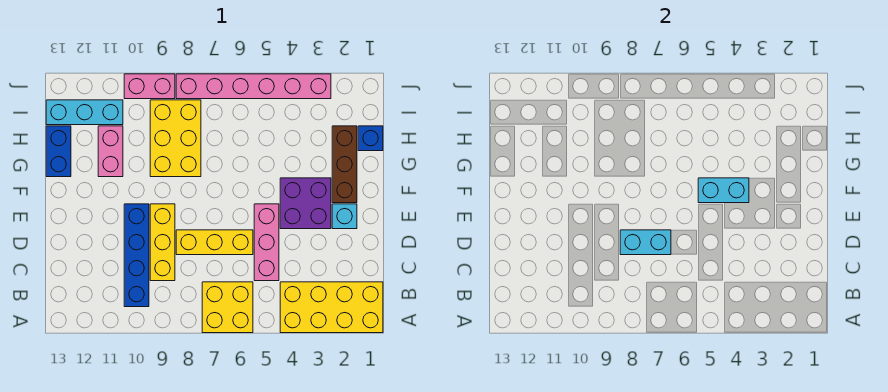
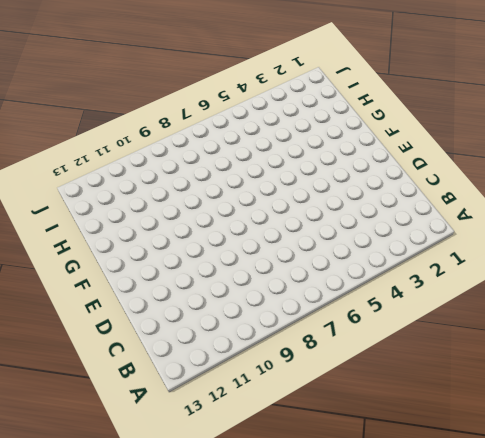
none -> yellow brick A1:B4 level 1
none -> yellow brick A6:B7 level 1
none -> blue brick B10:E10 level 1

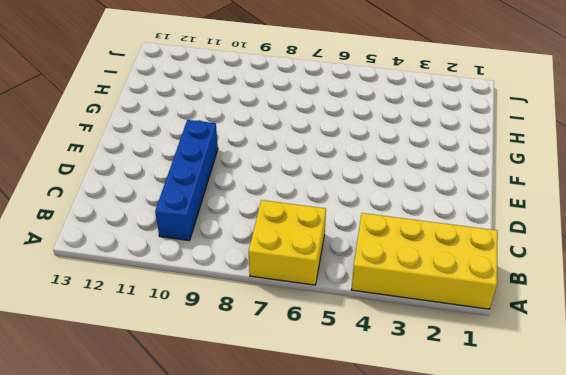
none -> pink brick C5:E5 level 1
none -> yellow brick C9:E9 level 1
none -> yellow brick D6:D8 level 1

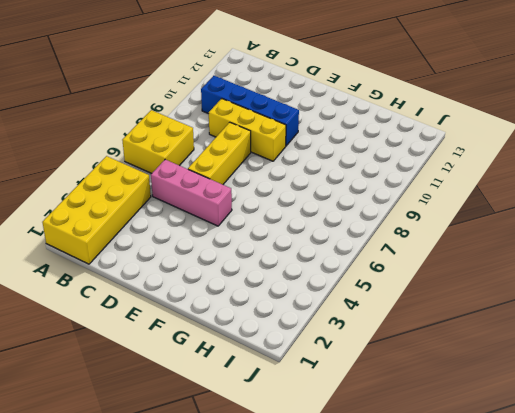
none -> cyan brick E2 level 1
none -> purple brick E3:F4 level 1
none -> brown brick F2:H2 level 1

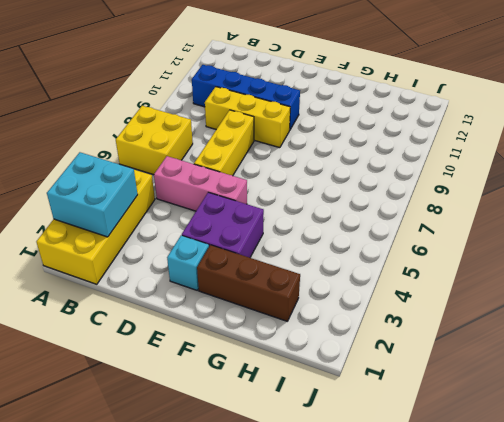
cyan brick A2:B3 level 2 -> none
none -> yellow brick G8:I9 level 1
none -> pink brick G11:H11 level 1
none -> blue brick G13:H13 level 1

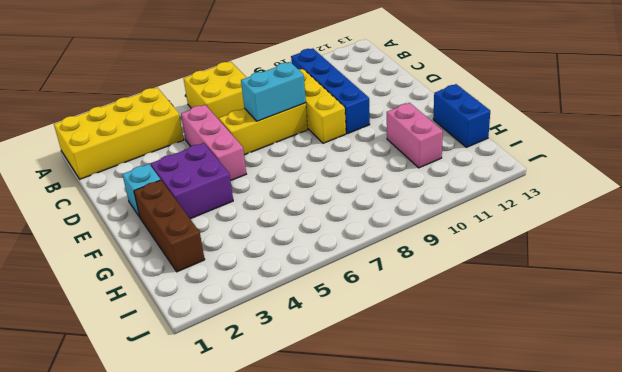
none -> yellow brick G8:I9 level 1
none -> blue brick H1 level 1
none -> cyan brick I11:I13 level 1

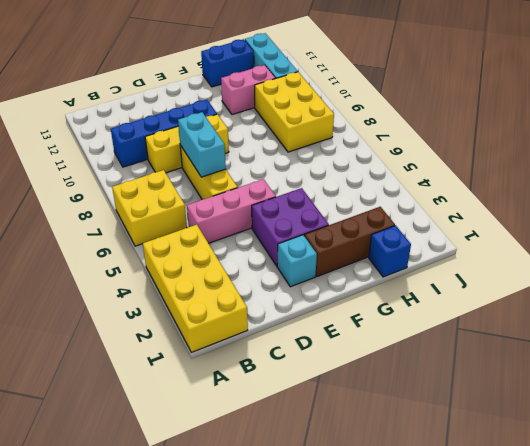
yellow brick H8:I10 level 1 -> yellow brick G8:I9 level 1
none -> pink brick J3:J8 level 1
none -> pink brick J9:J10 level 1
none -> cyan brick F4:F5 level 2

